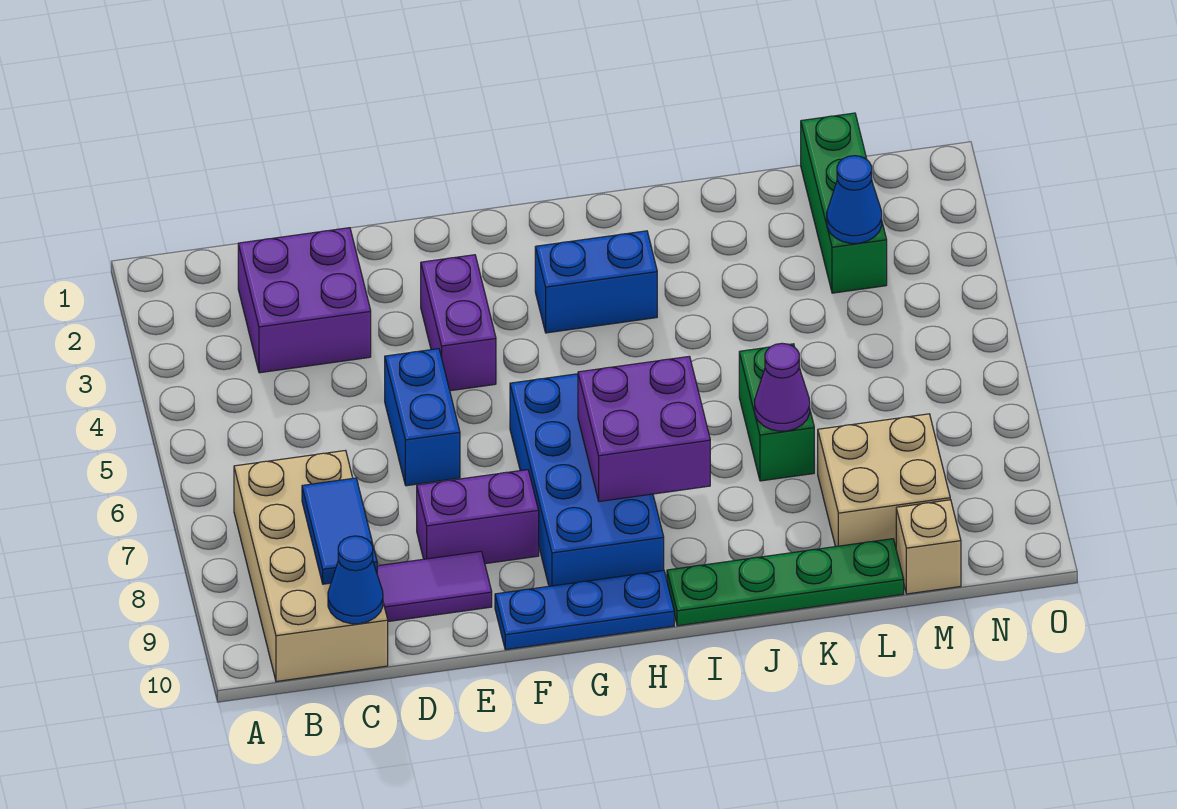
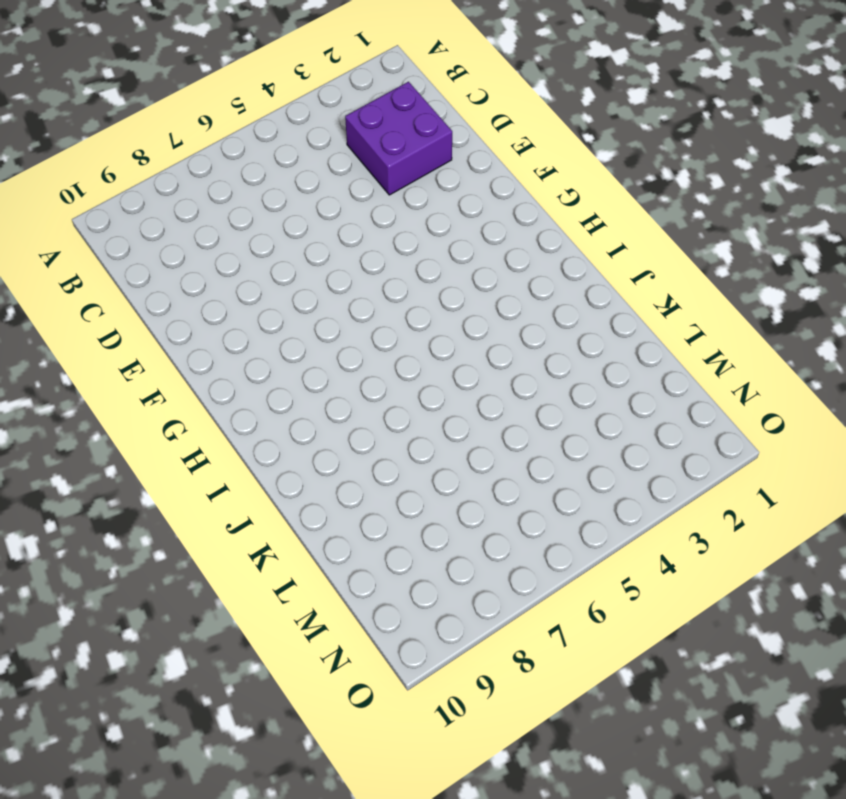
none -> tan brick B7:C10 level 1
none -> purple tile D9:E9 level 1
none -> blue brick E5:E6 level 1

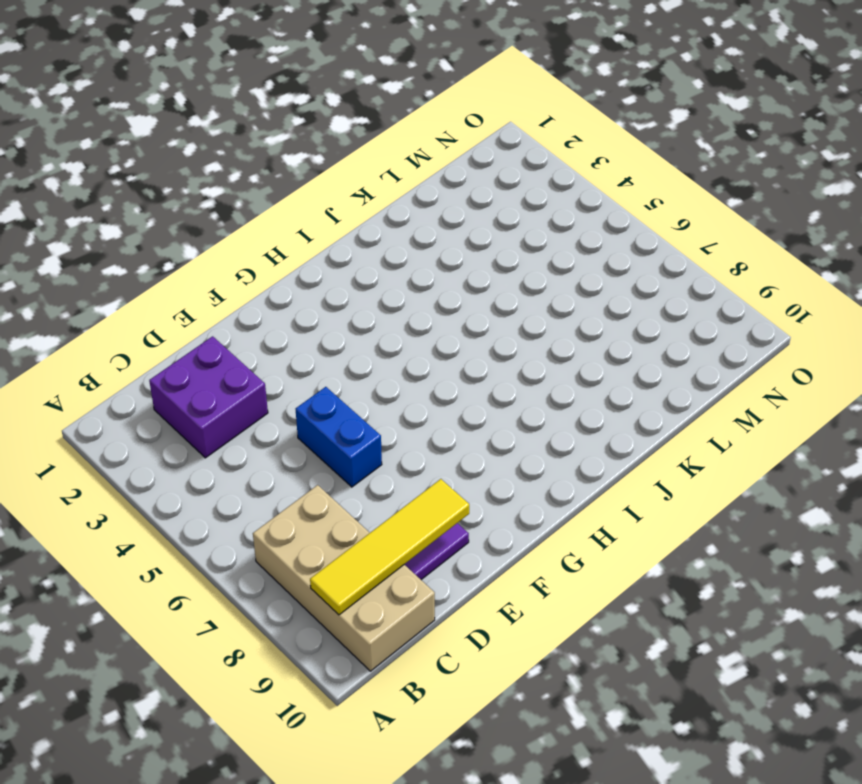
yellow tile B9:E9 level 2 -> blue tile C8:C9 level 2
none -> purple brick E8:F8 level 1
none -> purple brick F3:F4 level 1
none -> blue plate F10:H10 level 1

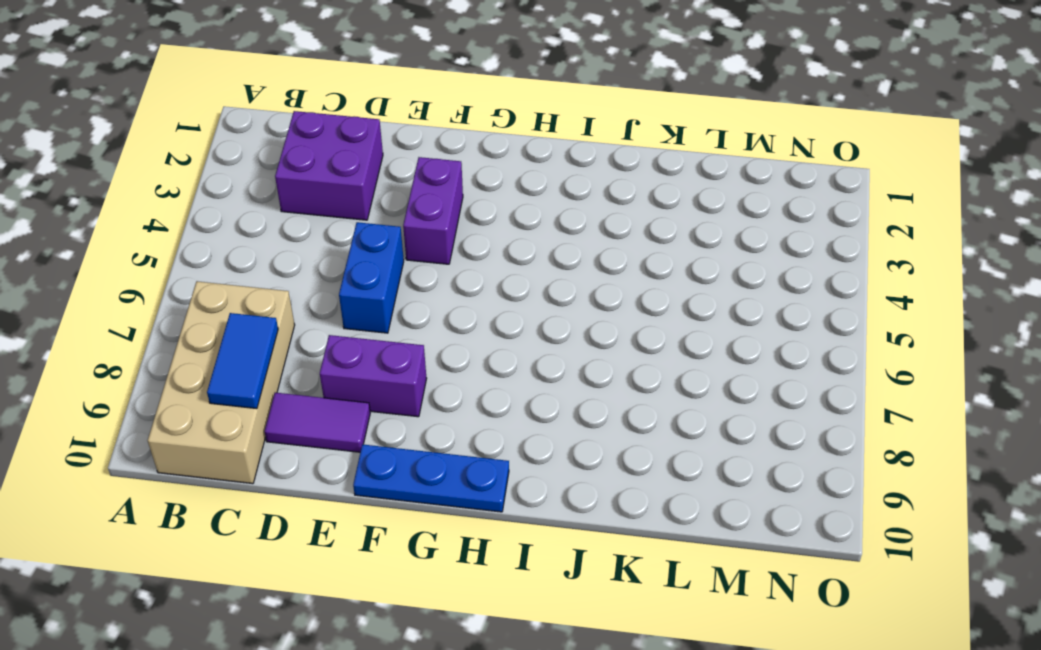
none -> blue brick G6:H9 level 1
none -> blue brick H3:I3 level 1
none -> green plate I10:L10 level 1

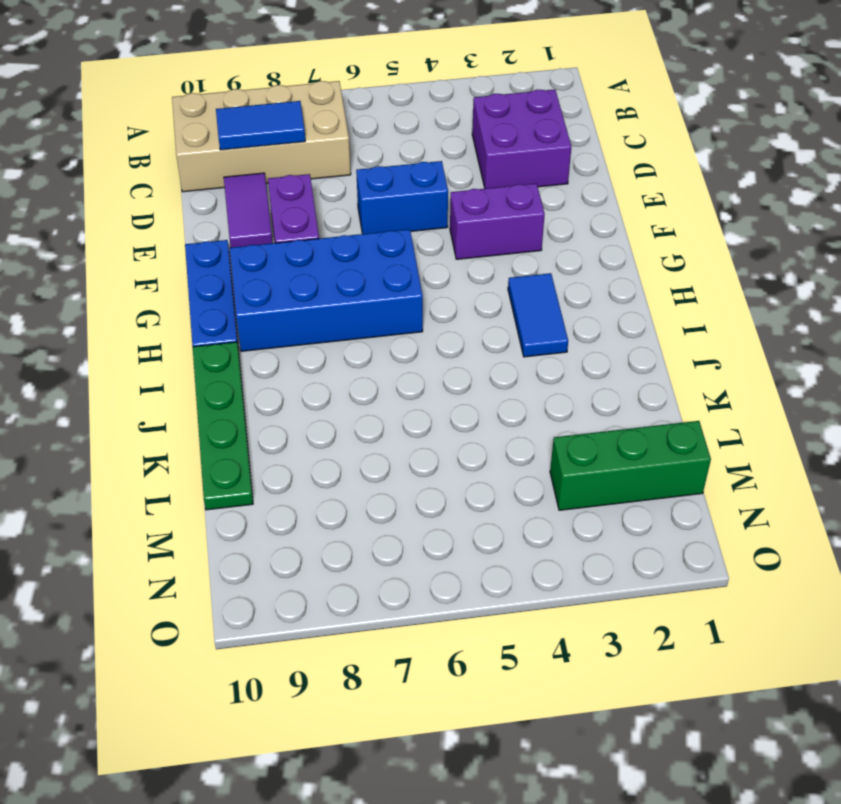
blue tile H3:I3 level 1 -> blue brick H3:I3 level 1
none -> green brick K6:K7 level 1
none -> tan brick L8:M9 level 1
none -> tan brick M10 level 1

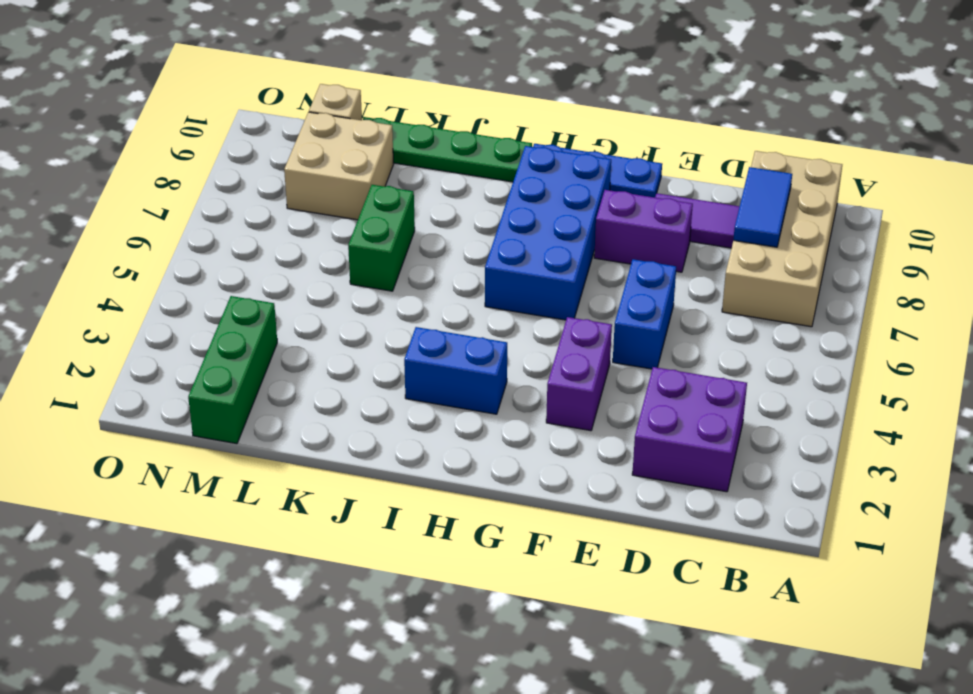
none -> blue cone C10 level 2
none -> purple brick H7:I8 level 2
none -> purple cone K7 level 2

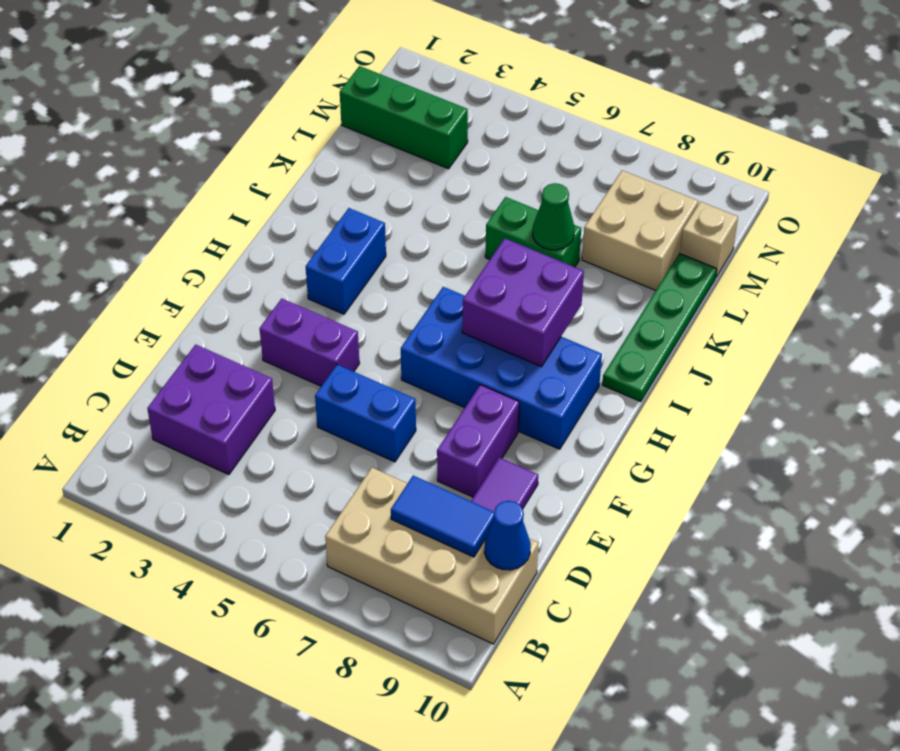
green cone K7 level 2 -> purple cone K7 level 2
none -> blue plate F10:H10 level 1
none -> blue cone M3 level 2

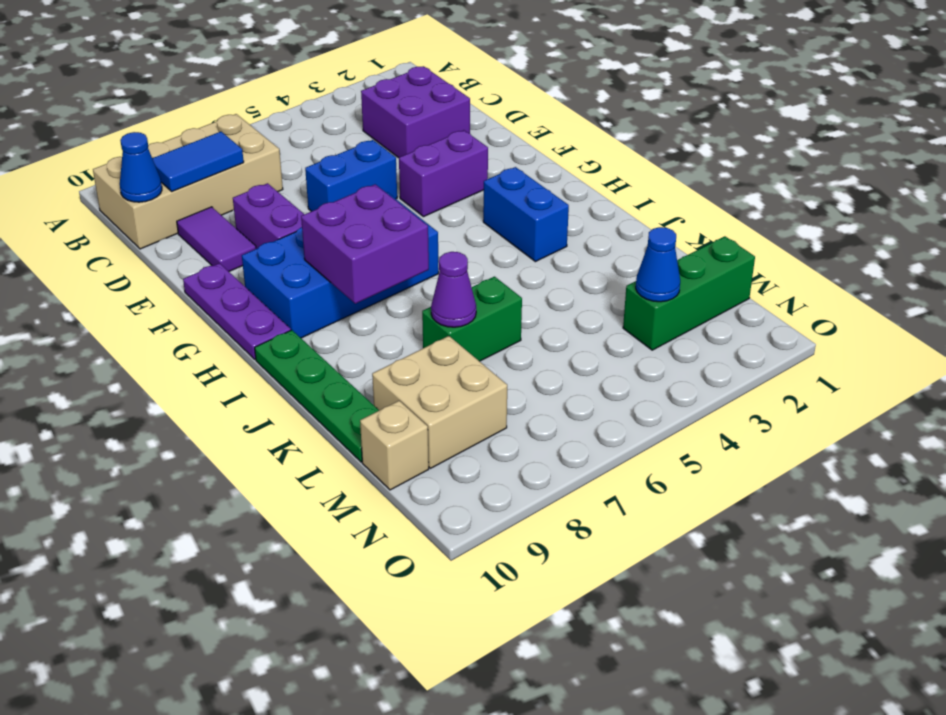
purple plate F10:H10 level 1 -> blue plate F10:H10 level 1

